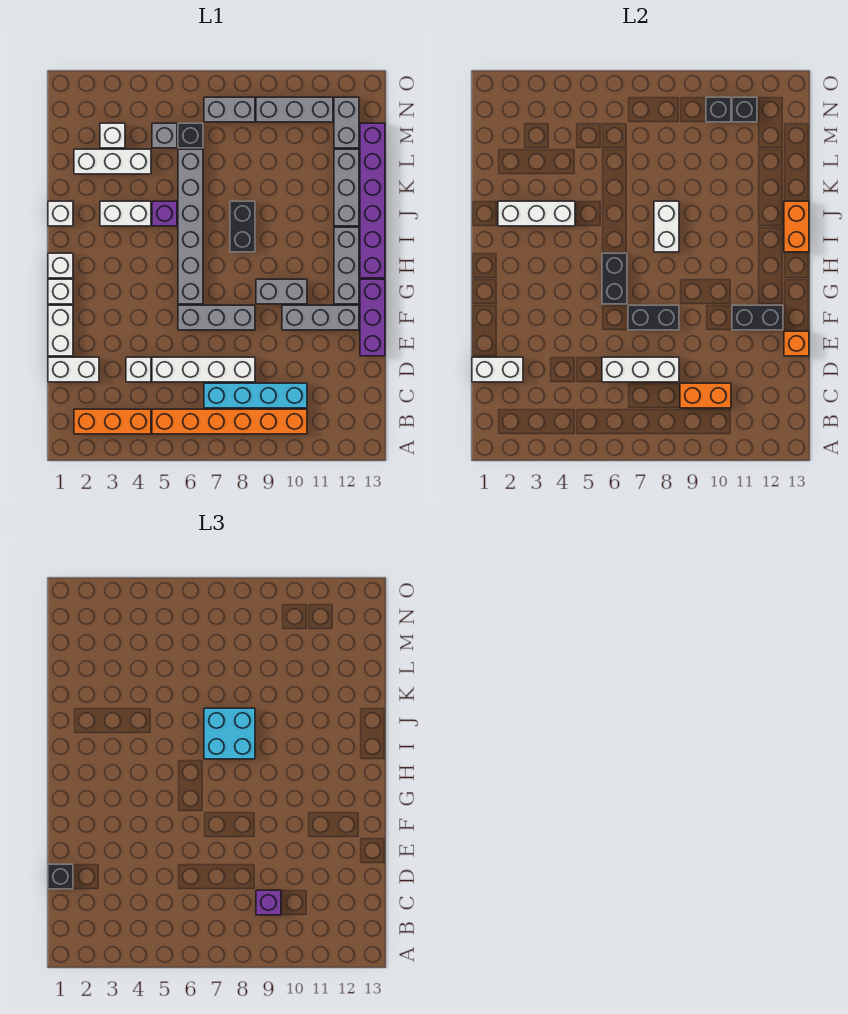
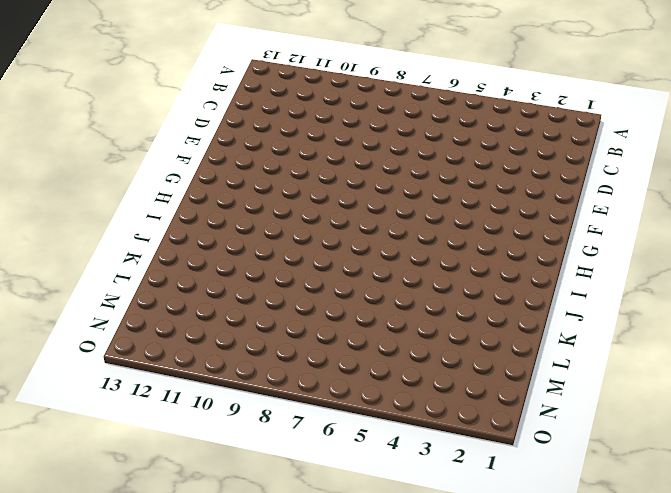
none -> orange brick B2:B4 level 1
none -> orange brick B5:B10 level 1
none -> cyan brick C7:C10 level 1
none -> white brick D1:D2 level 1

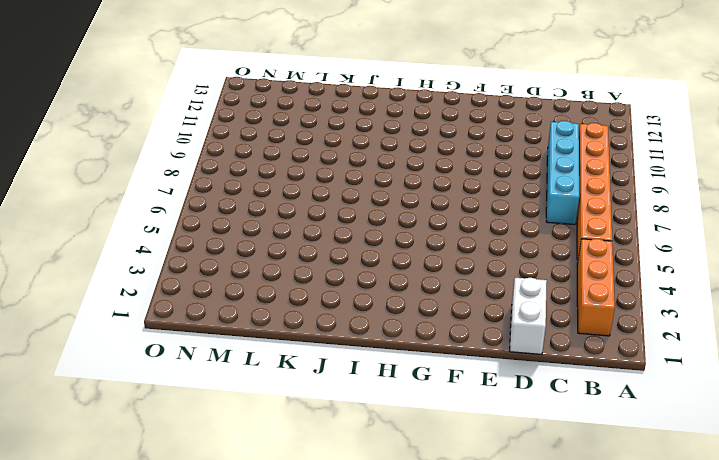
none -> white brick D4 level 1
none -> white brick D5:D8 level 1
none -> white brick E1:F1 level 1
none -> purple brick E13:G13 level 1

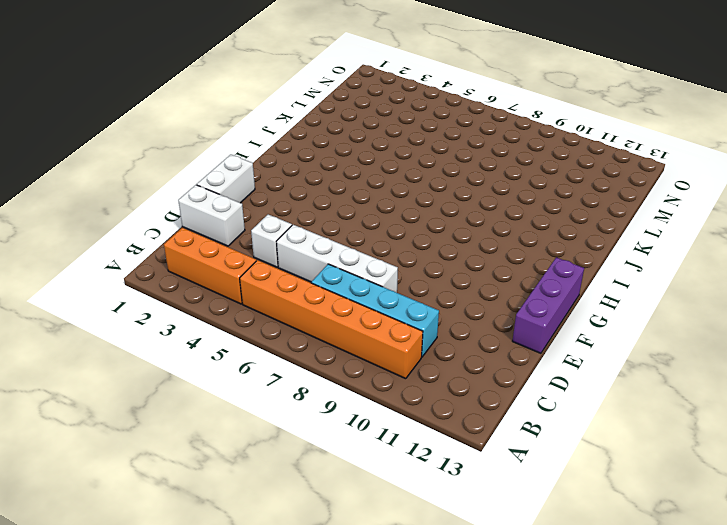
none -> grey brick F6:F8 level 1
none -> grey brick F10:F12 level 1
none -> white brick G1 level 1
none -> grey brick G6:L6 level 1

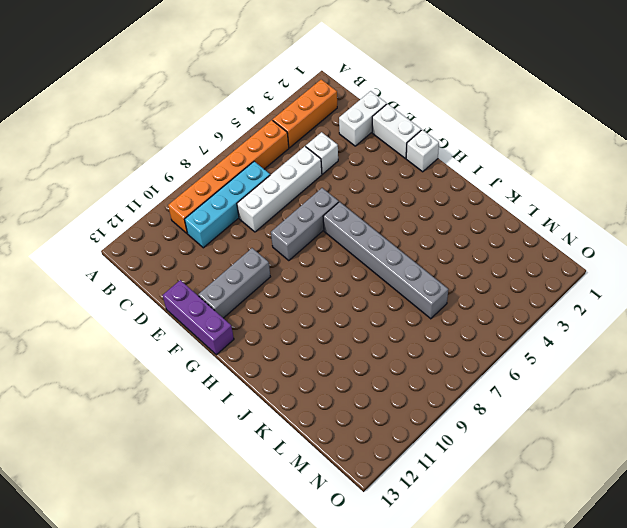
none -> grey brick G9:G10 level 1
none -> grey brick G12:I12 level 1
none -> white brick H1 level 1
none -> purple brick H13:M13 level 1

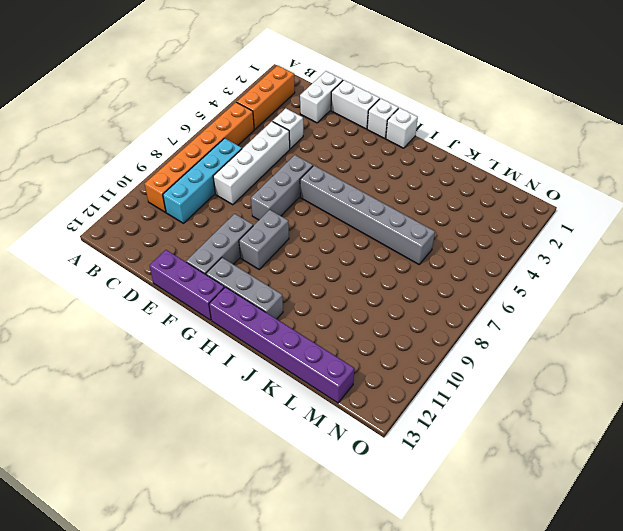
none -> black brick I8:J8 level 1
none -> white brick J1 level 1
none -> white brick J3:J4 level 1
none -> purple brick J5 level 1

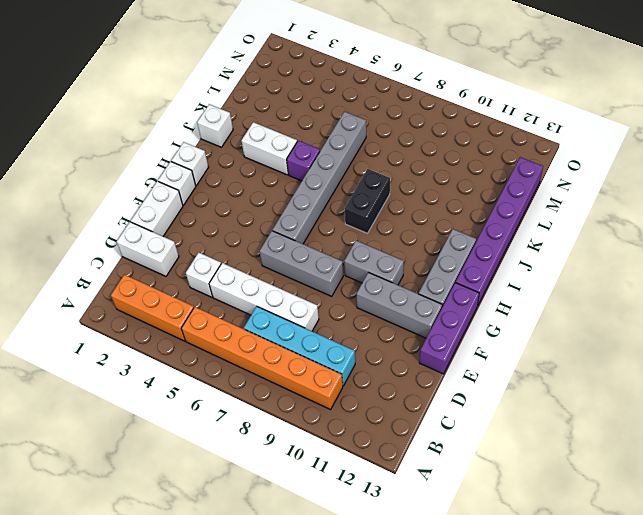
none -> grey brick J12:L12 level 1
none -> white brick L2:L4 level 1
none -> white brick M3 level 1
none -> grey brick M5 level 1

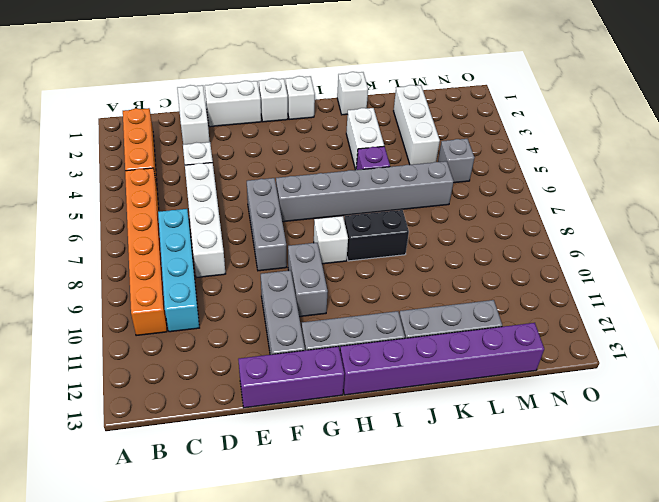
white brick H8 level 1 -> white brick M3 level 1
none -> black brick M6 level 1
none -> grey brick M12:N12 level 1
none -> grey brick N7:N8 level 1
none -> grey brick N9:N11 level 1

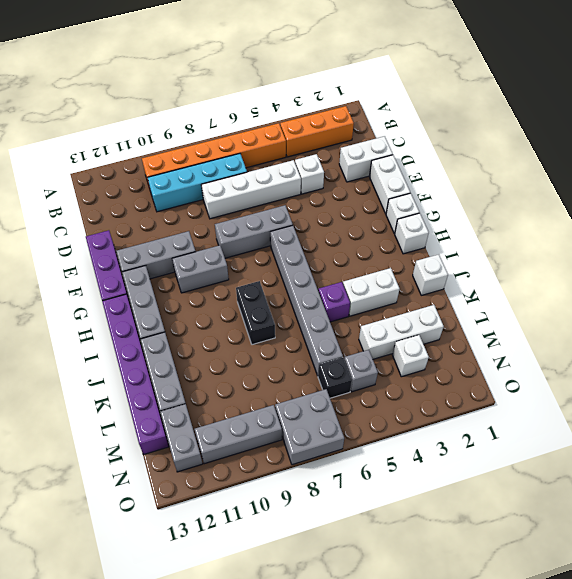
grey brick N7:O8 level 1 -> grey brick N7:N8 level 1
none -> orange brick C9:C10 level 2
none -> white brick D1:D2 level 2
none -> white brick D6:D8 level 2
none -> orange brick E13 level 2

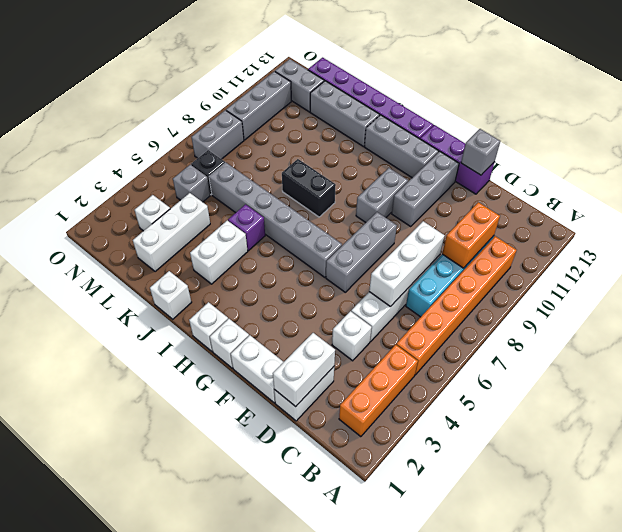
grey brick E13 level 2 -> orange brick E13 level 2
none -> black brick F7:F8 level 2
none -> black brick F11:F12 level 2
none -> black brick G6:H6 level 2
none -> white brick I8:J8 level 2

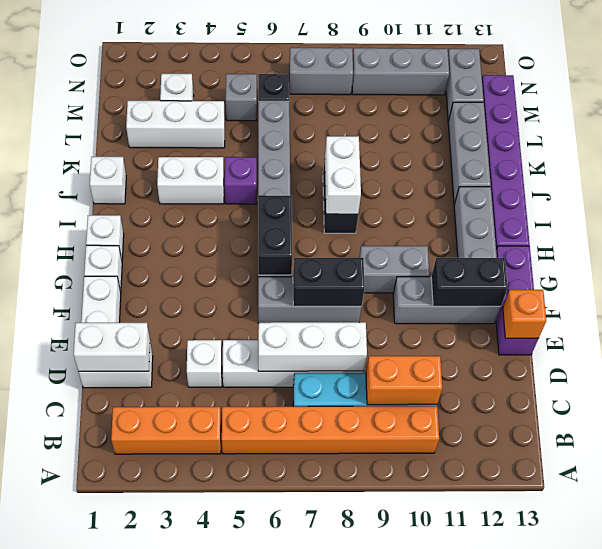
none -> orange brick I13:J13 level 2
none -> white brick J2:J4 level 2
none -> black brick N10 level 2
none -> black brick N11 level 2

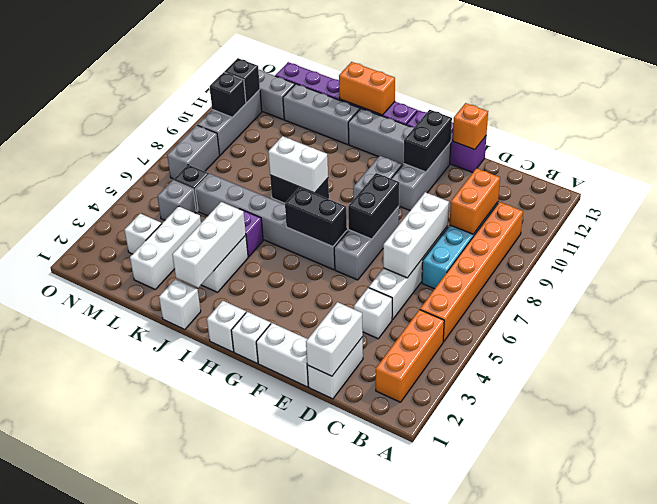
none -> purple brick C9 level 3
none -> black brick D1 level 3
none -> cyan brick I7:J8 level 3

